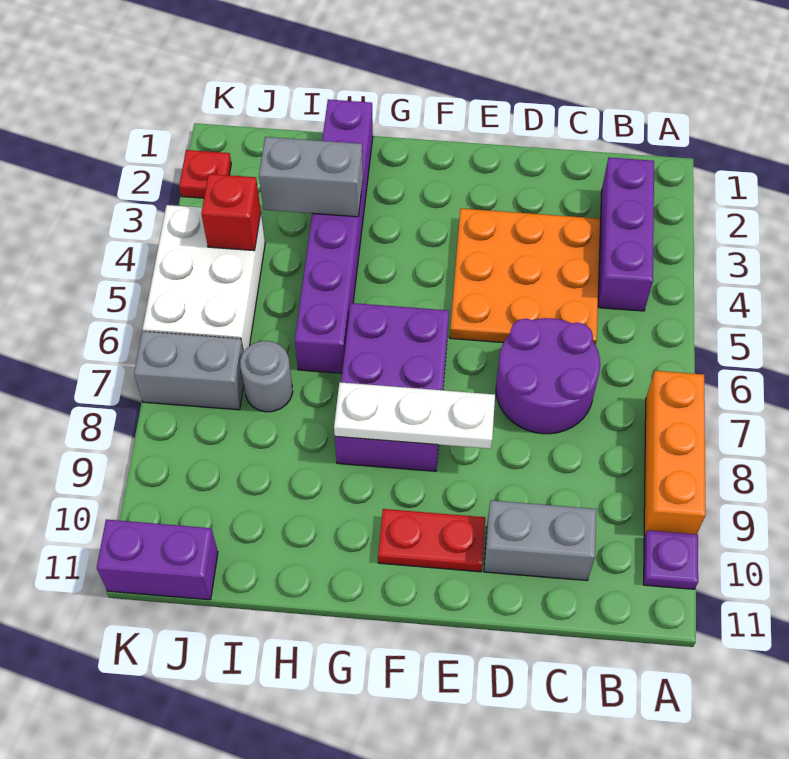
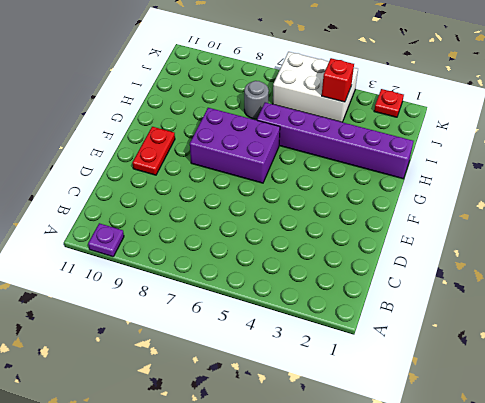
none -> orange brick A7:A9 level 1
none -> purple brick B2:B4 level 1
none -> orange plate C3:E5 level 1

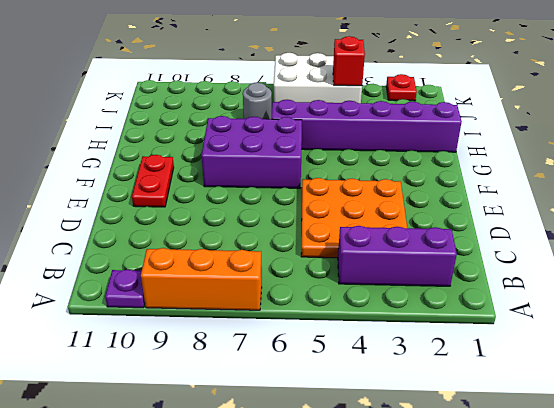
none -> purple round brick C6:D7 level 1
none -> grey brick C10:D10 level 1
none -> grey brick J7:K7 level 1

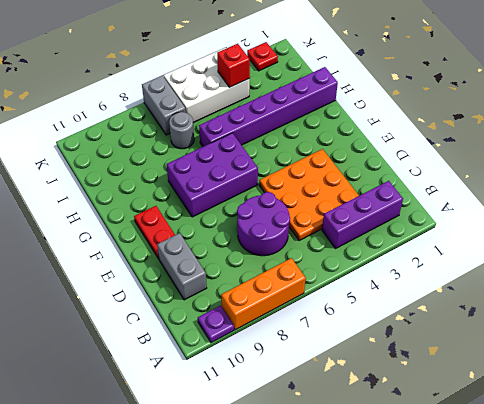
none -> purple brick J11:K11 level 1
none -> white plate E8:G8 level 2
none -> grey brick H3:I3 level 2

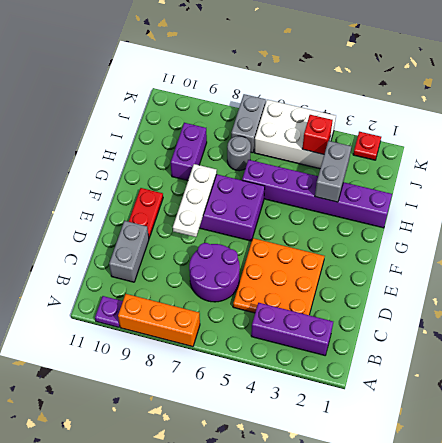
purple brick H9:I9 level 1 -> purple brick J11:K11 level 1

